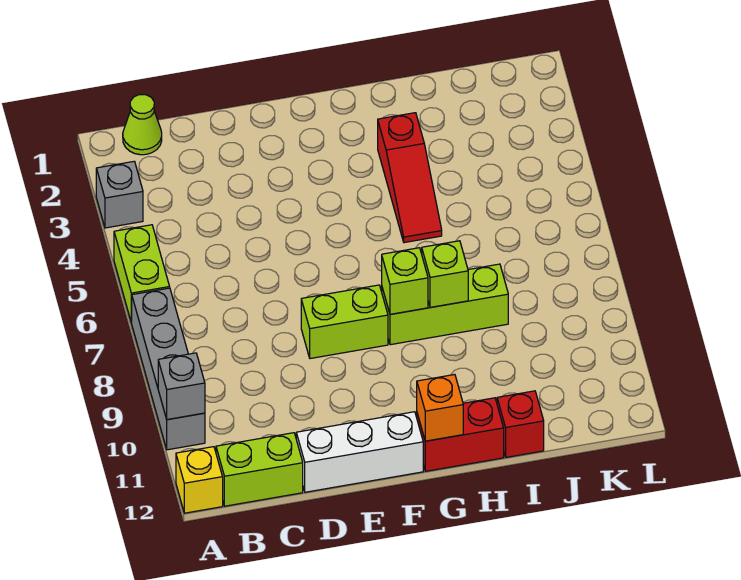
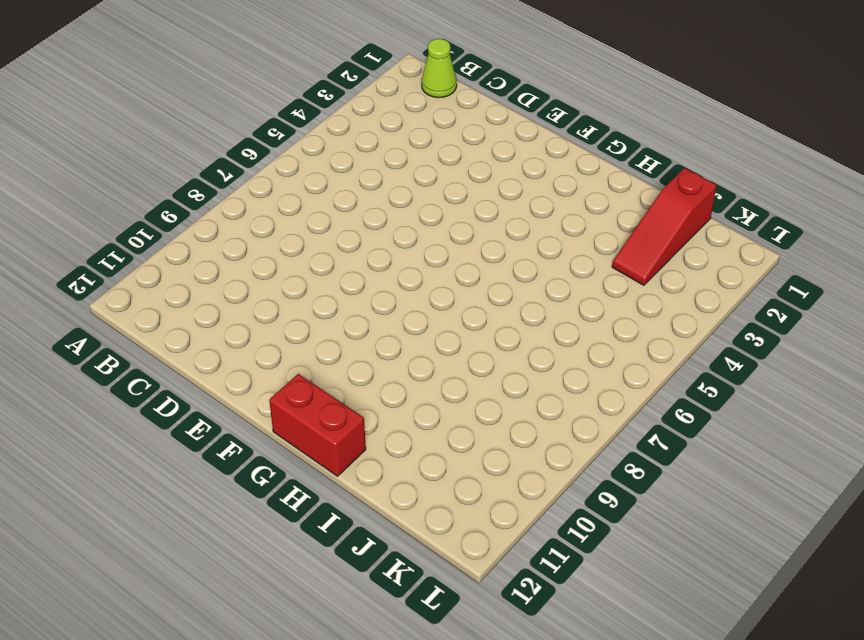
red slope J1:J3 level 1 top 1 -> red slope H3:H5 level 1 top 3
none -> grey brick A3 level 1
none -> lime brick A5:A6 level 1
none -> grey brick A7:A10 level 1

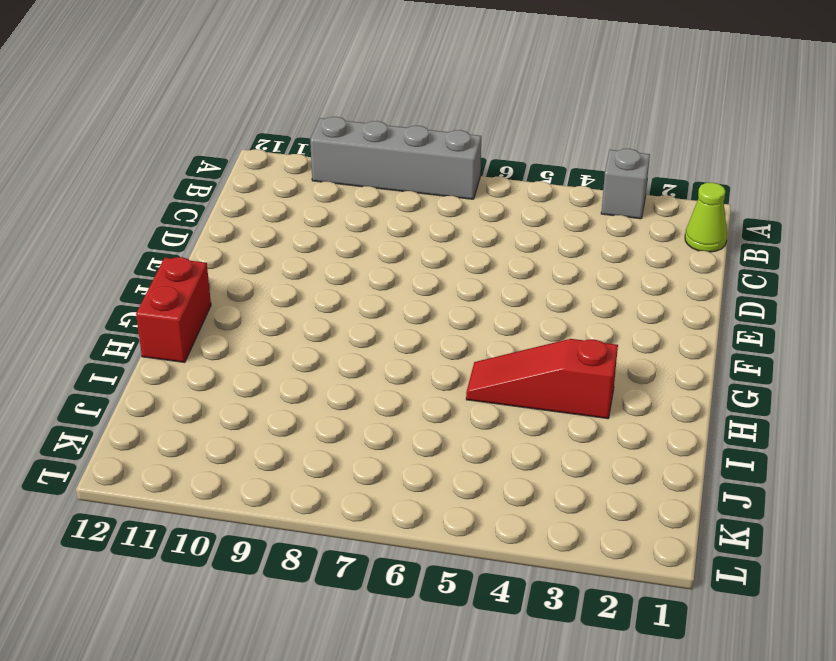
none -> lime brick A5:A6 level 1
none -> yellow brick A12 level 1
none -> lime brick B12:C12 level 1

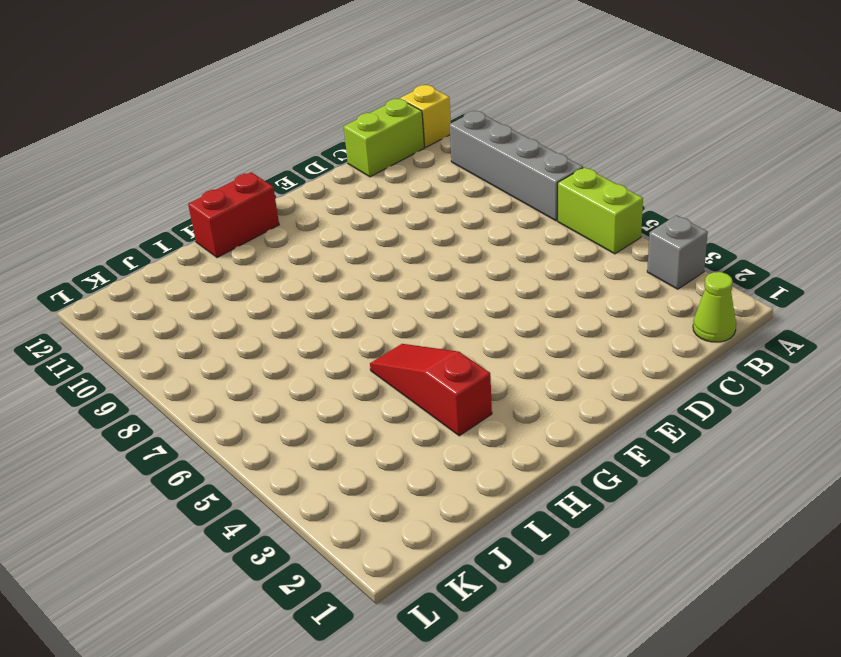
none -> white brick D12:F12 level 1
none -> lime brick E8:F8 level 1
none -> lime brick G8:I8 level 1

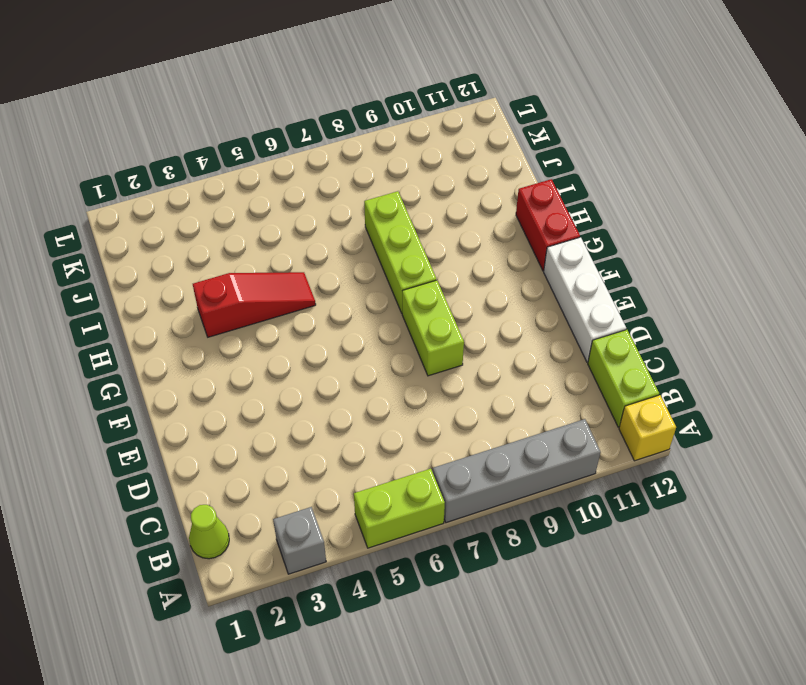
none -> red brick I12 level 1
none -> grey brick A10 level 2
none -> lime brick G8 level 2

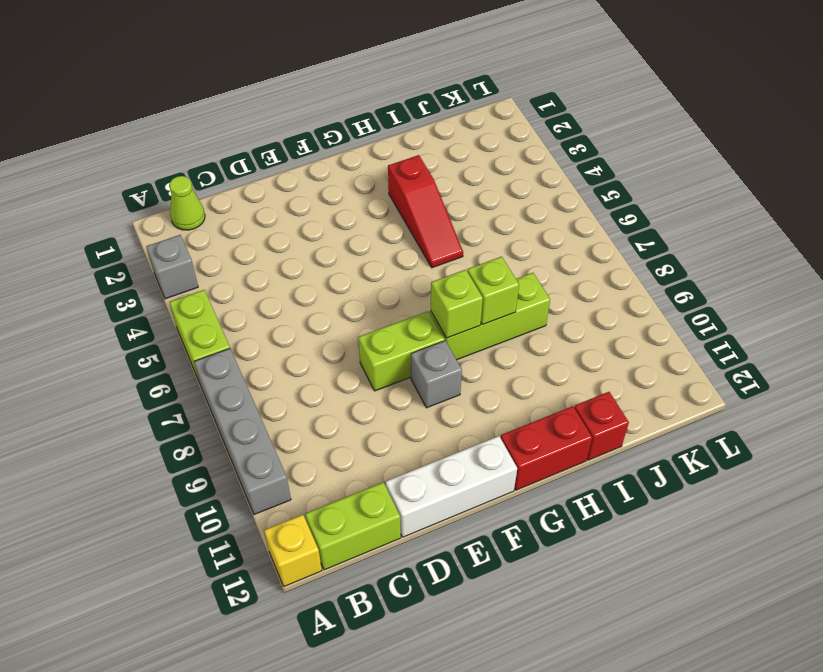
grey brick F9 level 1 -> grey brick A10 level 2
none -> orange brick G12 level 2

